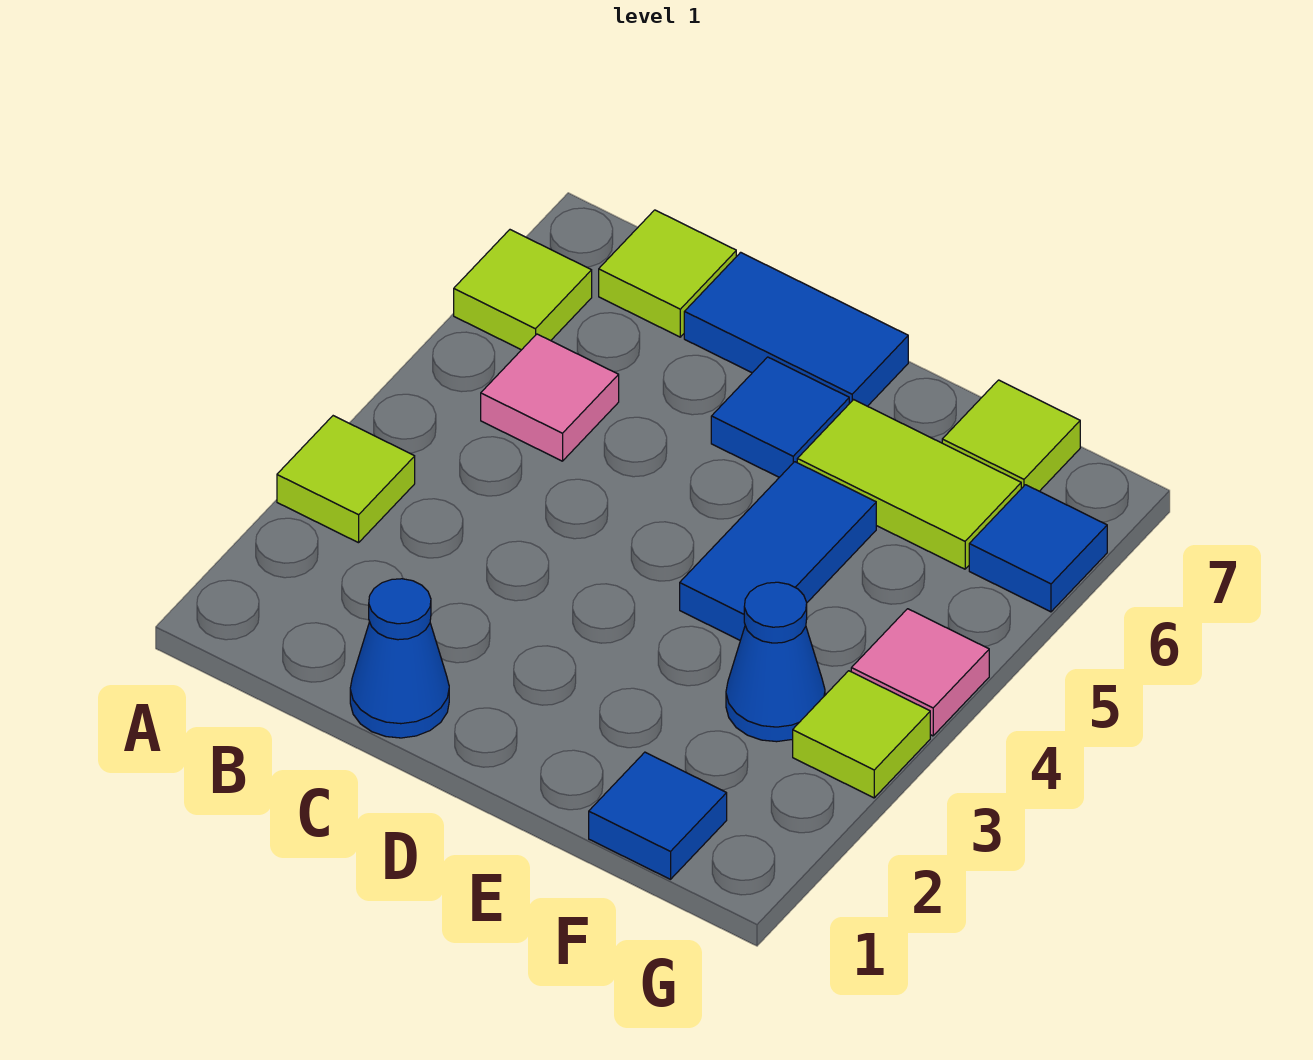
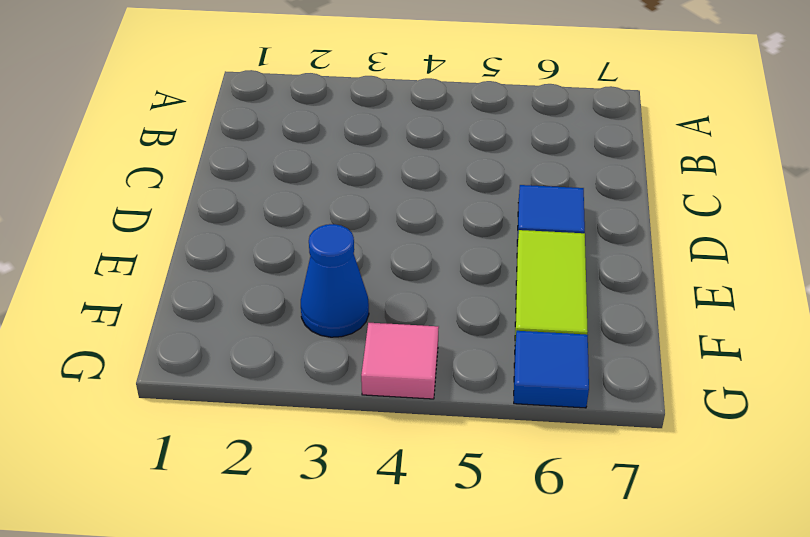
none -> lime tile A3 level 1
none -> lime tile A6 level 1
none -> pink tile B5 level 1

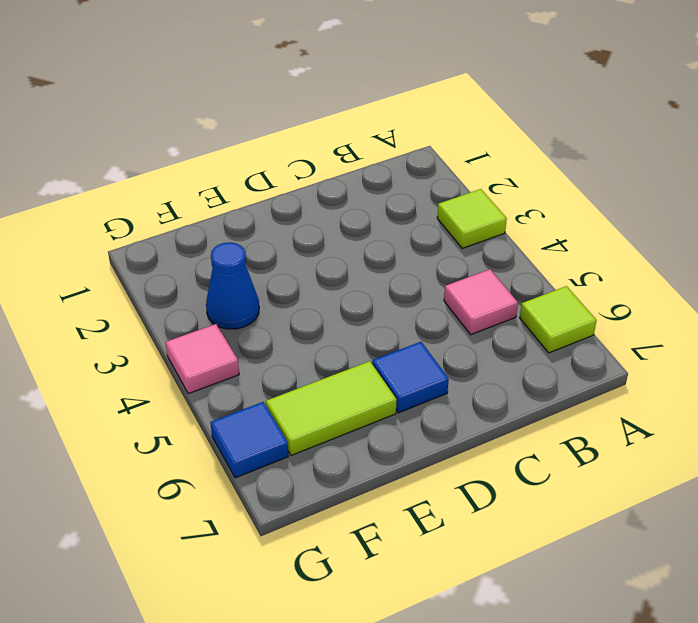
none -> lime tile B7 level 1
none -> blue cone C1 level 1
none -> blue tile C7:D7 level 1

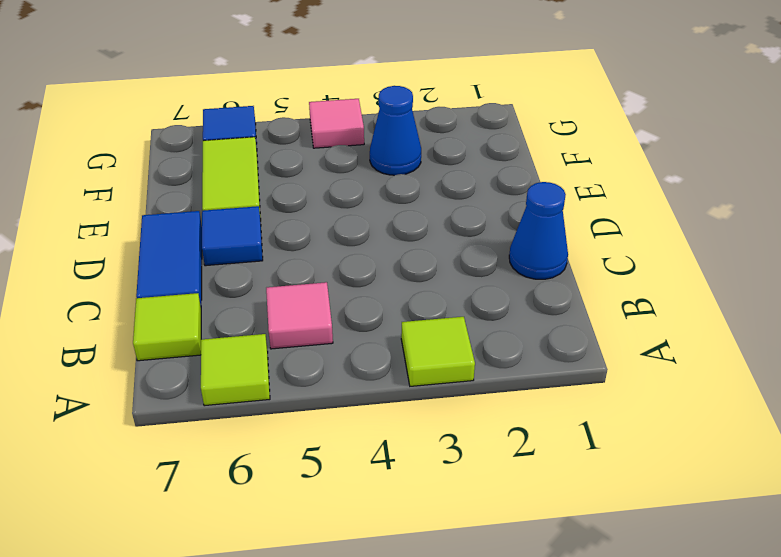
none -> blue tile E4:E5 level 1
none -> blue tile F1 level 1
none -> lime tile F7 level 1

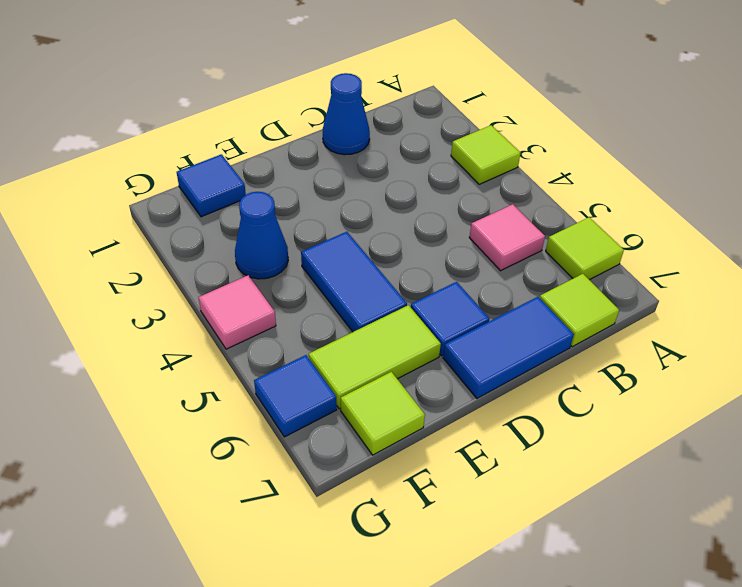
none -> lime tile G3 level 1

